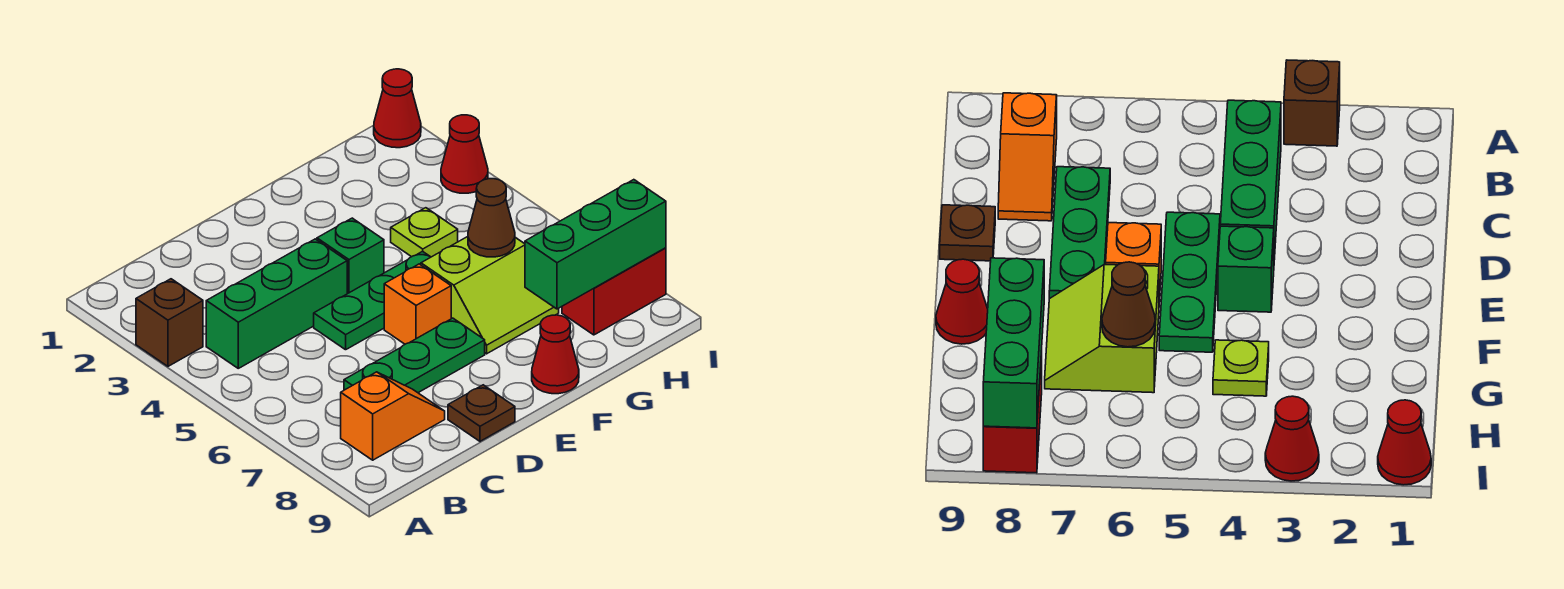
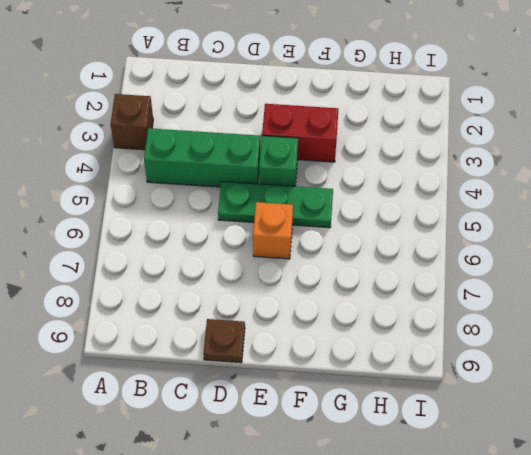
red brick E3:F3 level 1 -> red brick H8:I8 level 1
none -> orange slope B8:C8 level 1 top B
none -> green plate C7:E7 level 1
none -> lime slope F6:G7 level 1 top 6

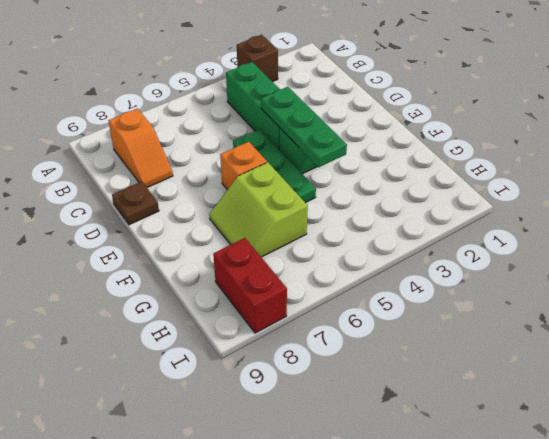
green plate D4:F4 level 2 -> green plate C7:E7 level 1
none -> red cone F9 level 1
none -> lime plate G4 level 1
none -> red cone I1 level 1

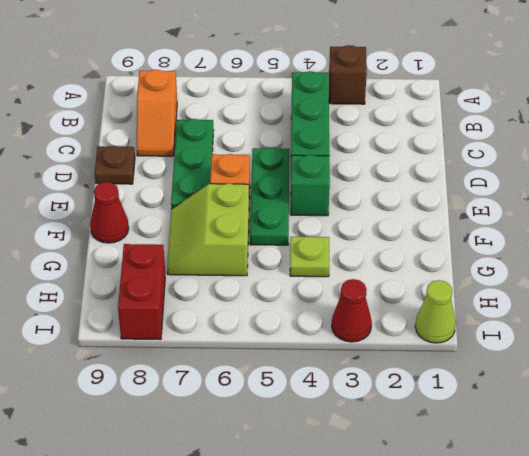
lime cone I1 level 1 -> red cone I1 level 1
none -> brown cone G6 level 2
none -> green brick G8:I8 level 2

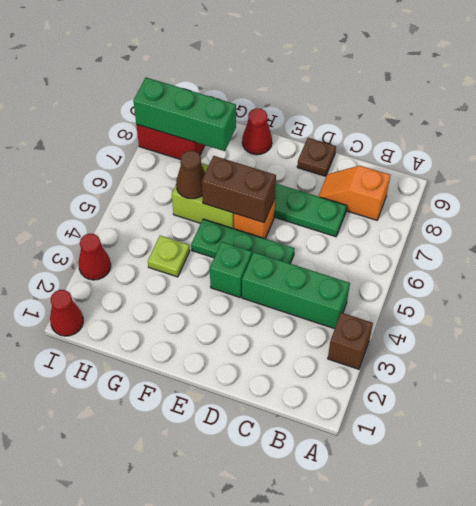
brown brick E6:F6 level 2 -> none

